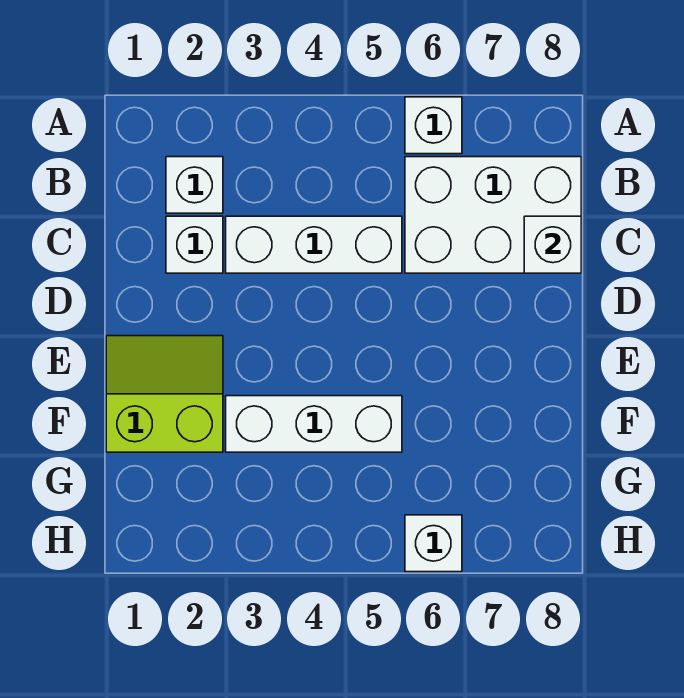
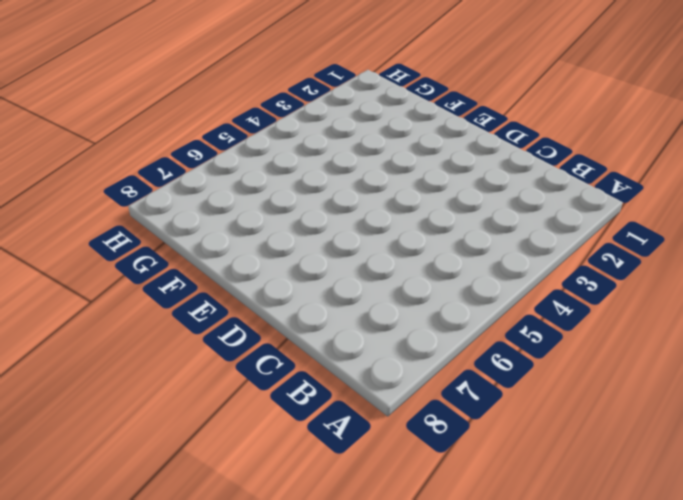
none -> white brick A6 level 1
none -> white brick B2 level 1

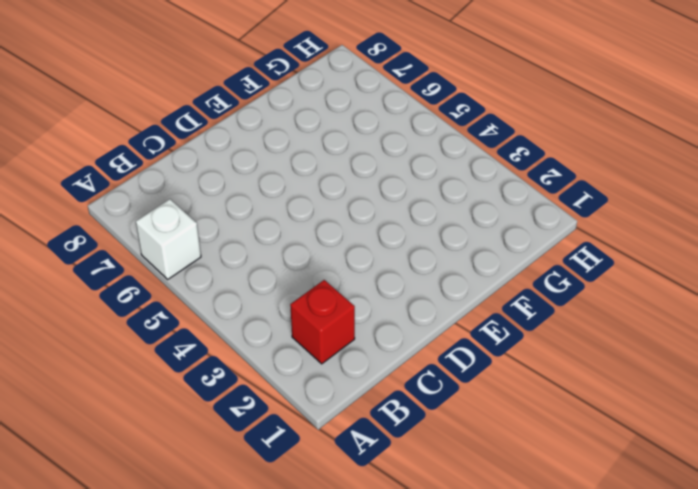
red brick B2 level 1 -> white brick B2 level 1
none -> white brick B6:C8 level 1
none -> white brick C2 level 1

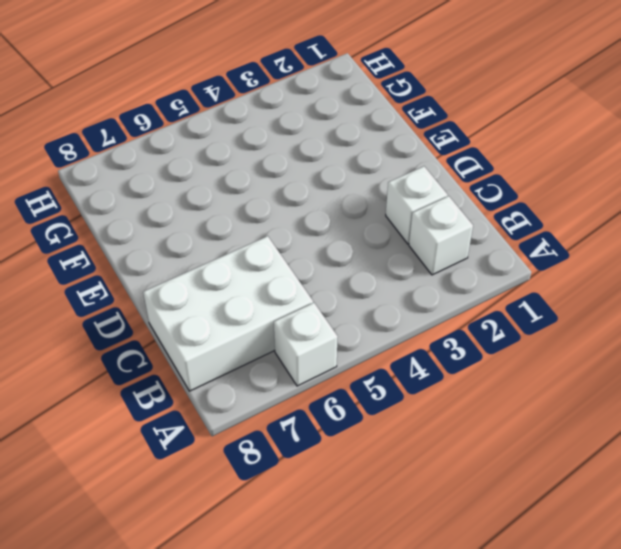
none -> white brick C3:C5 level 1
none -> lime slope E1:F2 level 1 top F

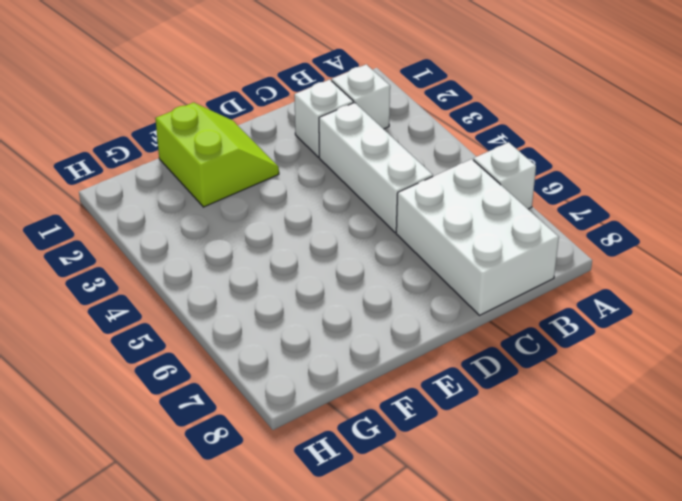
none -> white brick F3:F5 level 1
none -> white brick H6 level 1

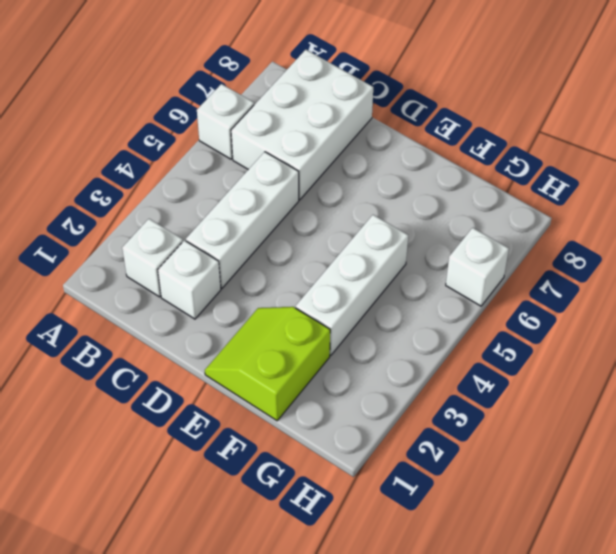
none -> white brick C8 level 2

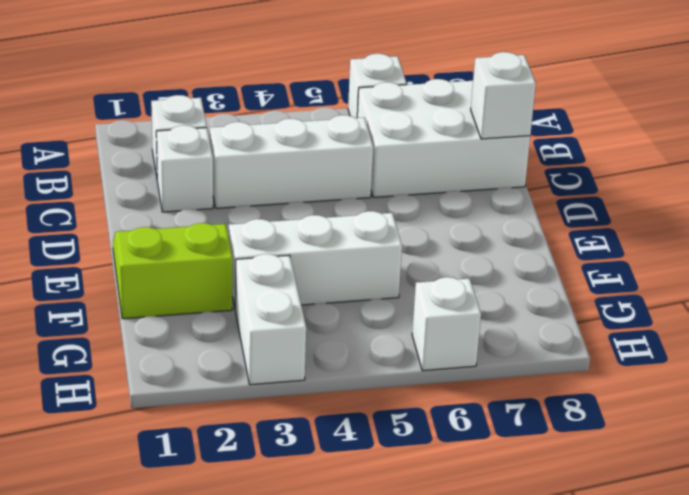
white brick G3:H3 level 1 -> none

